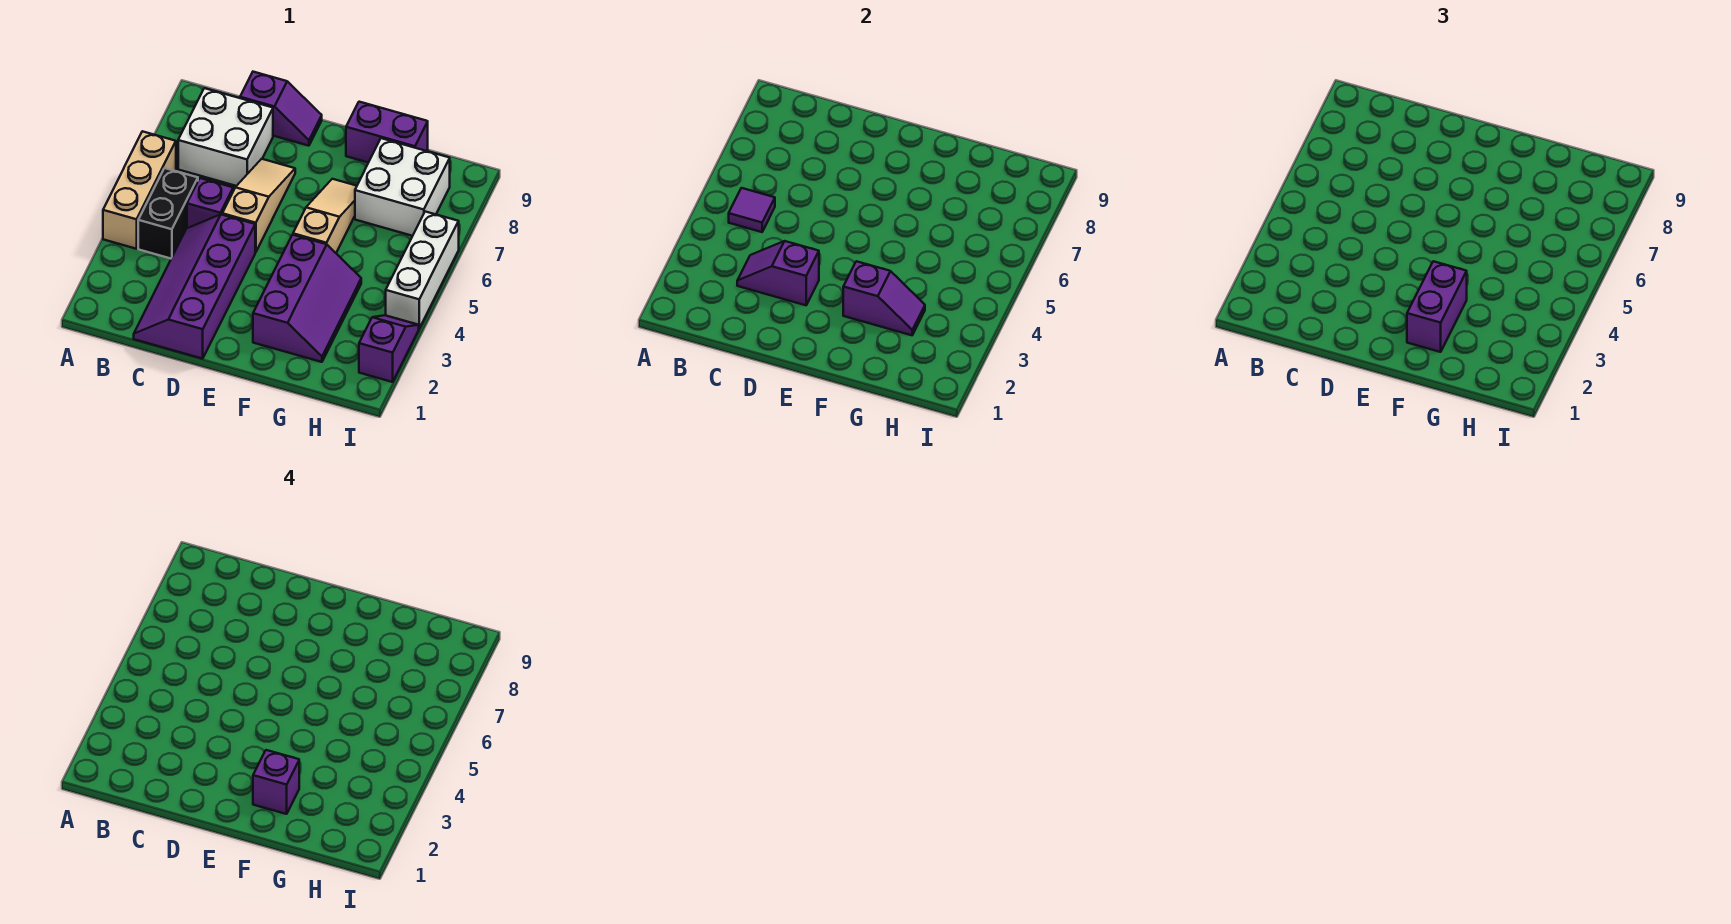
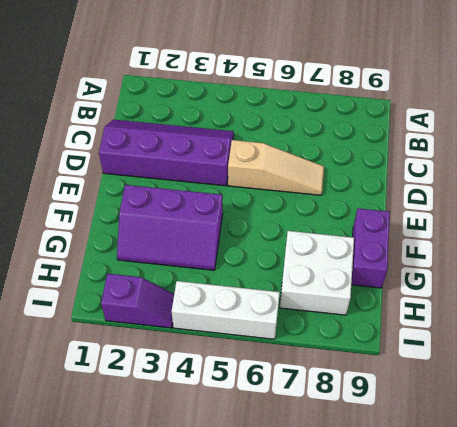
none -> tan brick A4:A6 level 1
none -> black brick B4:B5 level 1
none -> white brick B7:C8 level 1

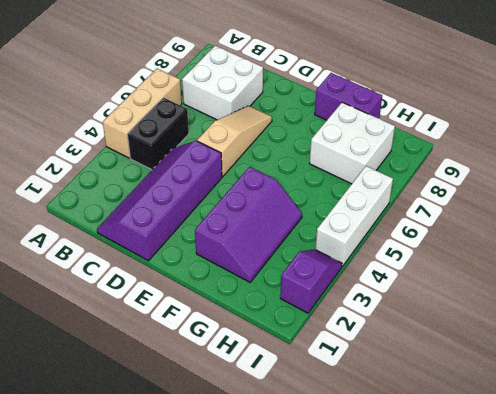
none -> purple brick C5 level 1
none -> purple slope C9:D9 level 1 top C
none -> tan slope F5:F7 level 1 top 5

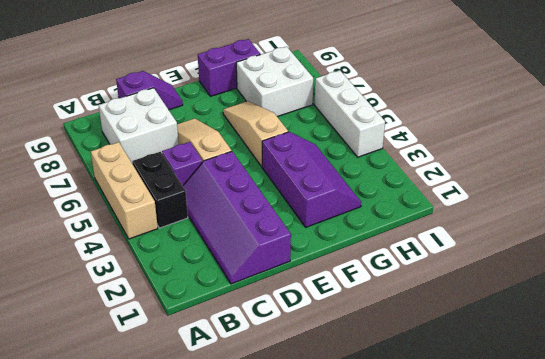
none -> purple slope I2:I3 level 1 top 2
none -> purple tile B5 level 2
none -> purple slope C3:D3 level 2 top D

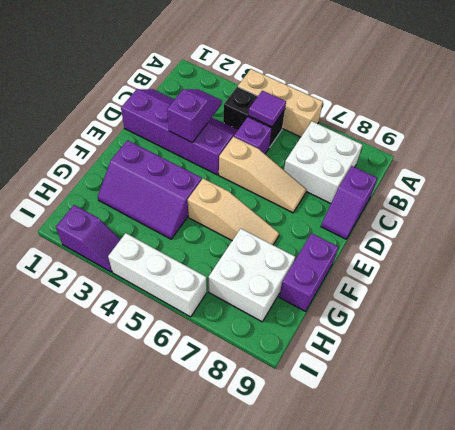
none -> purple slope F3:G3 level 2 top F
none -> purple brick F2:F3 level 3
none -> purple brick F2 level 4

